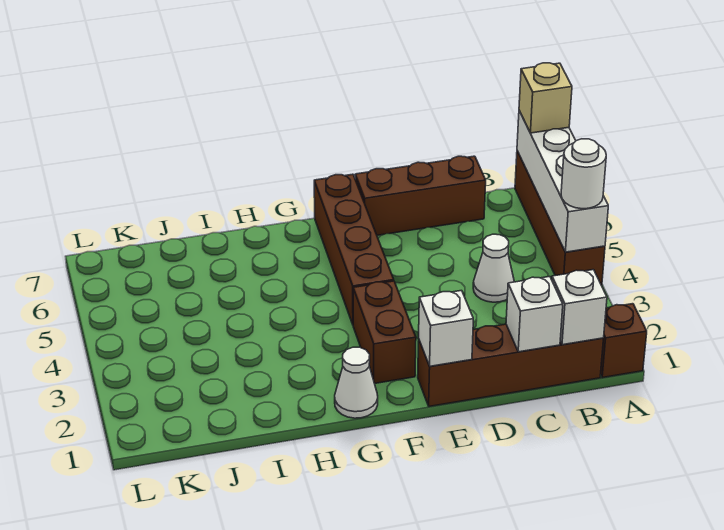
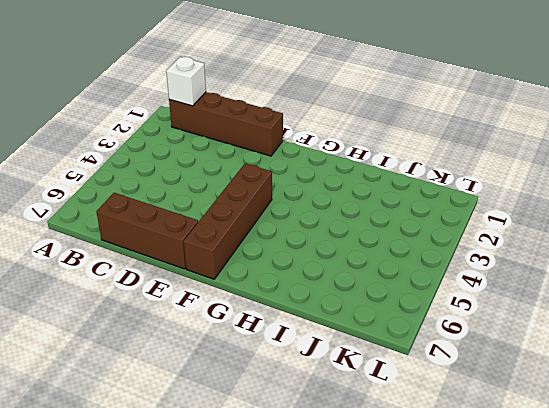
none -> brown brick A1 level 1
none -> brown brick A4:A7 level 1
none -> white cone C4 level 1

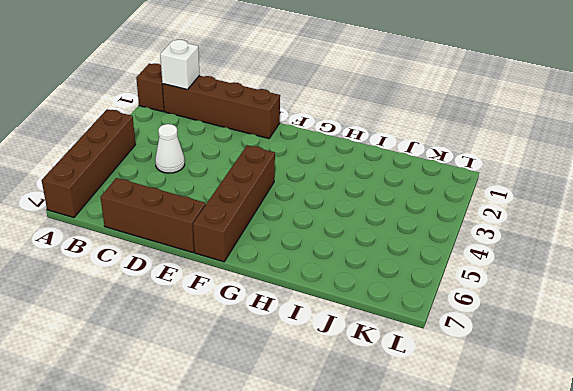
none -> brown brick F2:F3 level 1
none -> white cone G1 level 1
none -> white brick A4:A7 level 2

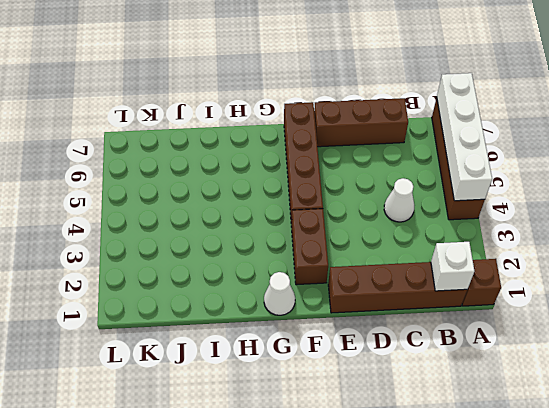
none -> white brick C1 level 2
none -> white brick E1 level 2
none -> white round brick A4 level 3

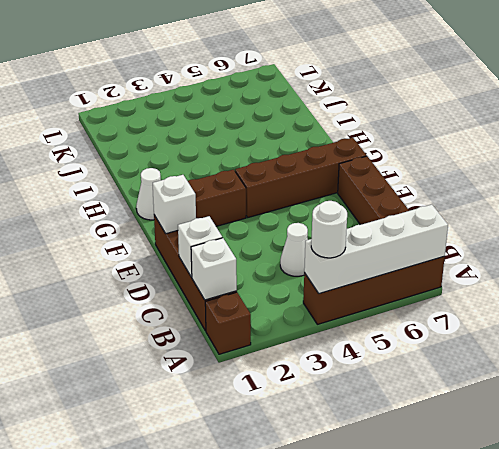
none -> tan brick A7 level 3

